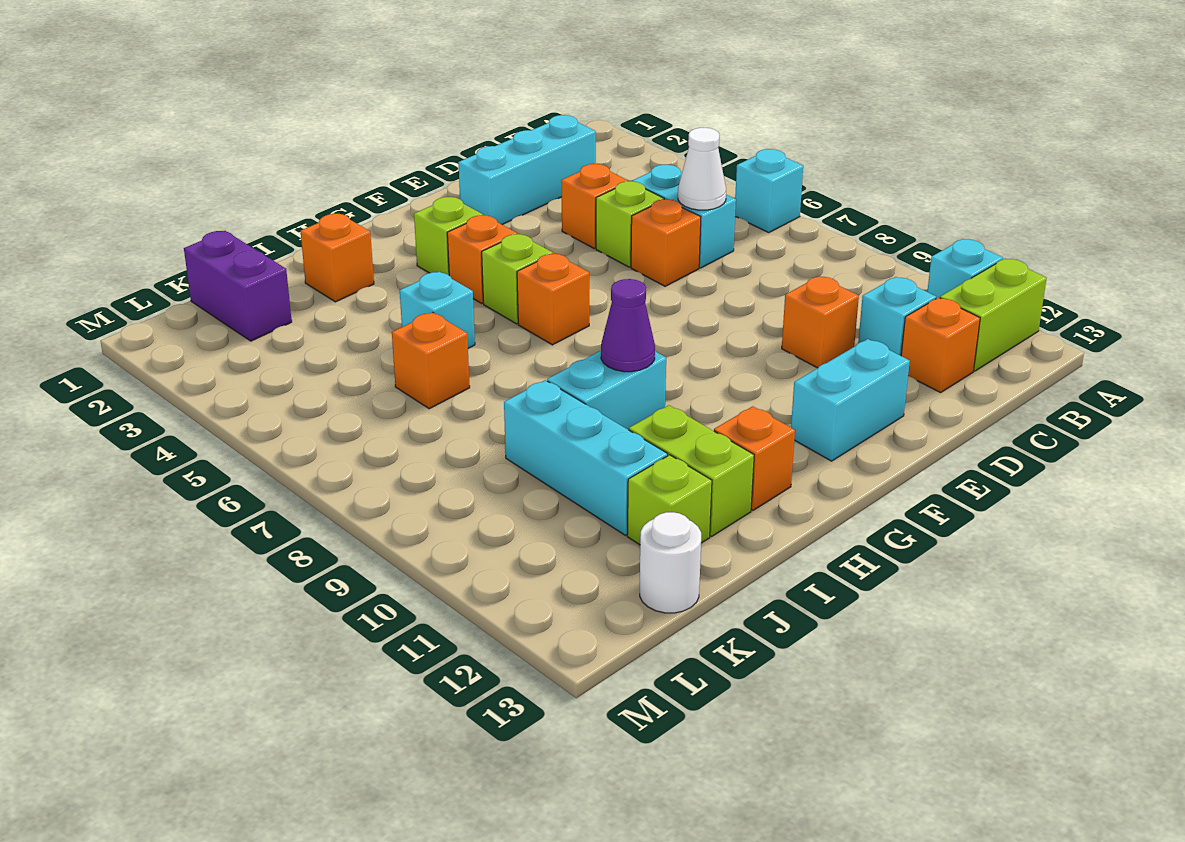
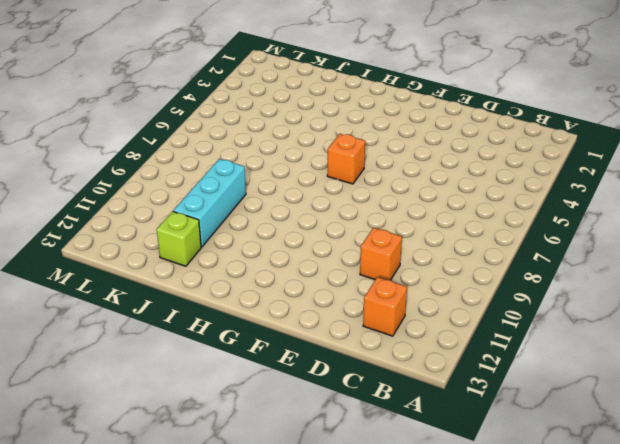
none -> cyan brick A6 level 1
none -> cyan brick A11 level 1
none -> lime brick A12:B12 level 1

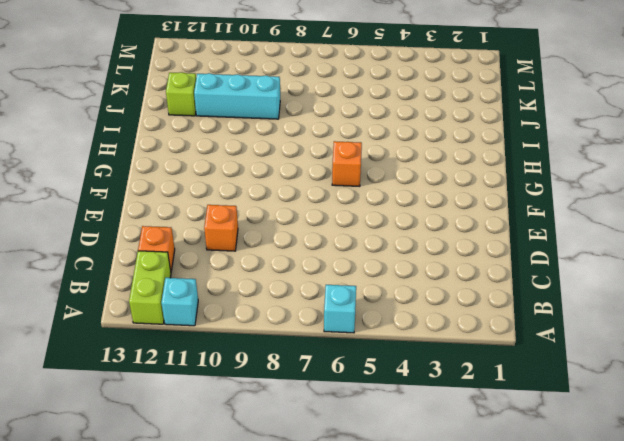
none -> cyan brick C2:E2 level 1
none -> cyan brick C5:C6 level 1
none -> cyan brick C11 level 1

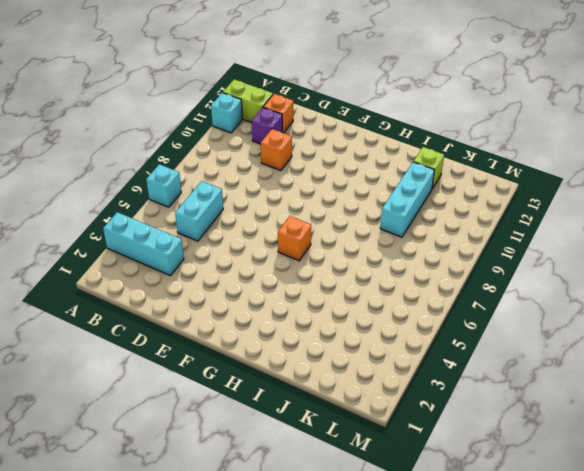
cyan brick A3:C3 level 1 -> cyan brick C2:E2 level 1
purple brick C11 level 1 -> cyan brick C11 level 1
none -> orange brick D4 level 1
none -> lime brick D5 level 1
none -> orange brick D6 level 1

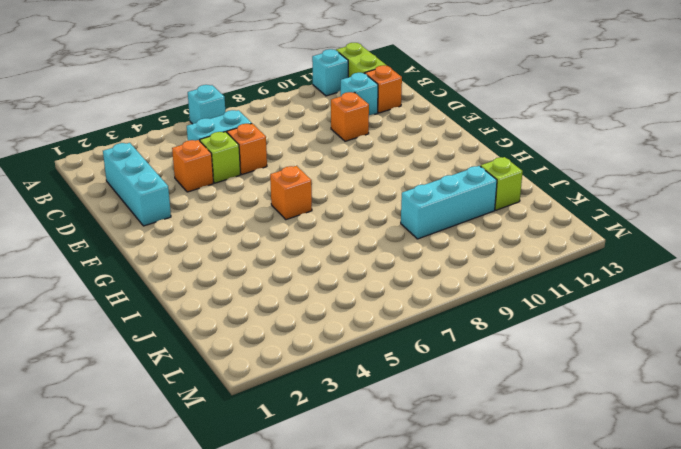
none -> cyan brick E12:F12 level 1
none -> lime brick G3 level 1
none -> orange brick G4 level 1

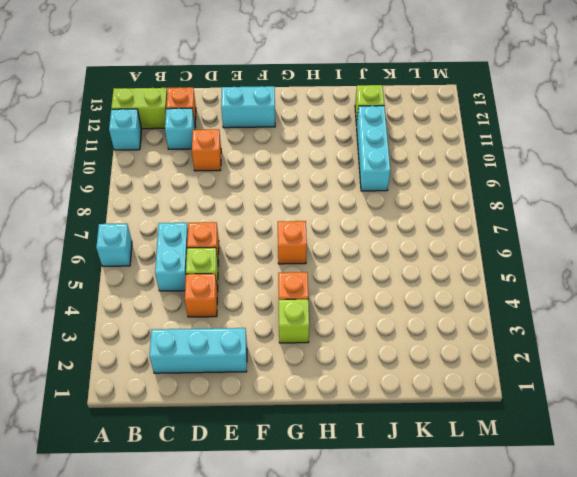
none -> lime brick G5 level 1
none -> cyan brick H9:I9 level 1
none -> orange brick H12 level 1

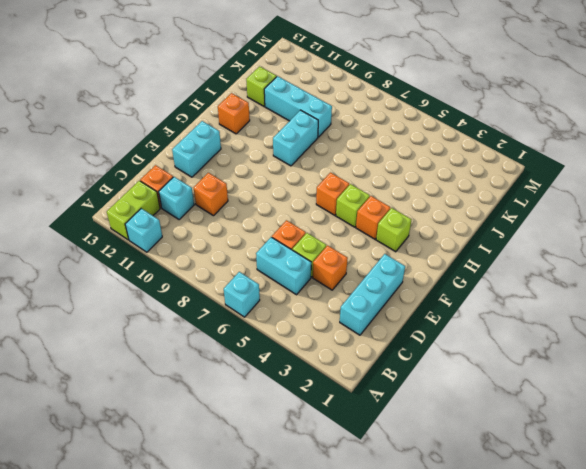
none -> orange brick I2 level 1
none -> cyan brick I5 level 1
none -> lime brick I11:I12 level 1

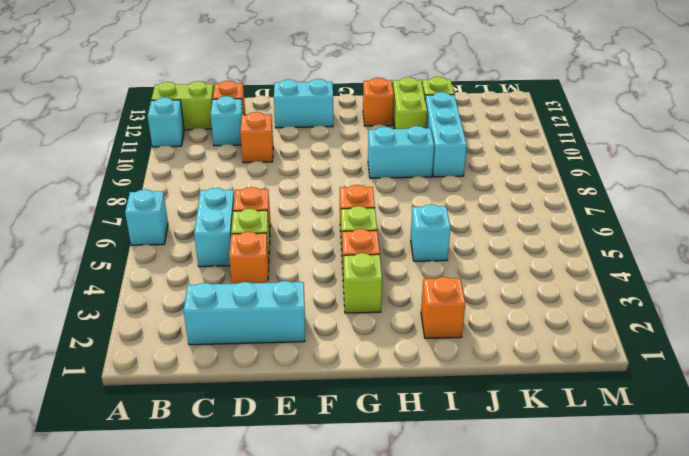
none -> orange brick J6 level 1
none -> purple brick K1:K2 level 1
none -> white round brick K13 level 1

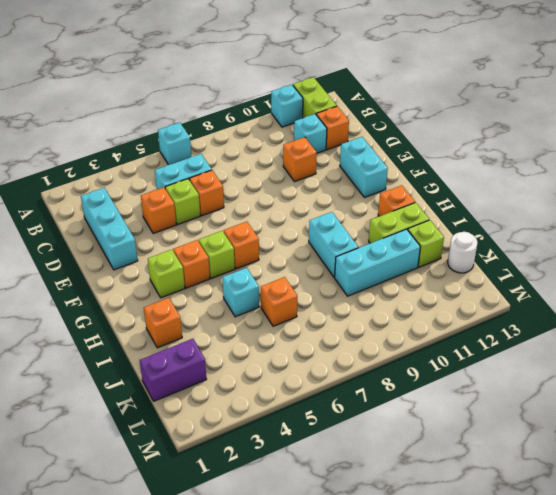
none -> white cone C6 level 2
none -> purple cone H9 level 2

